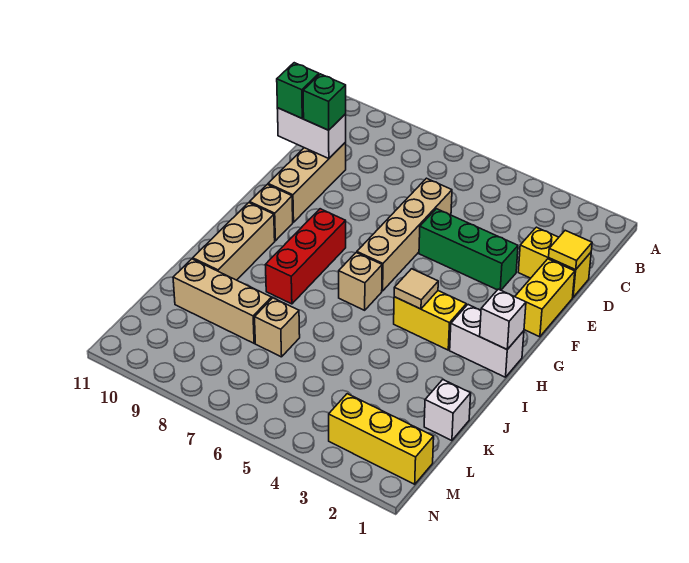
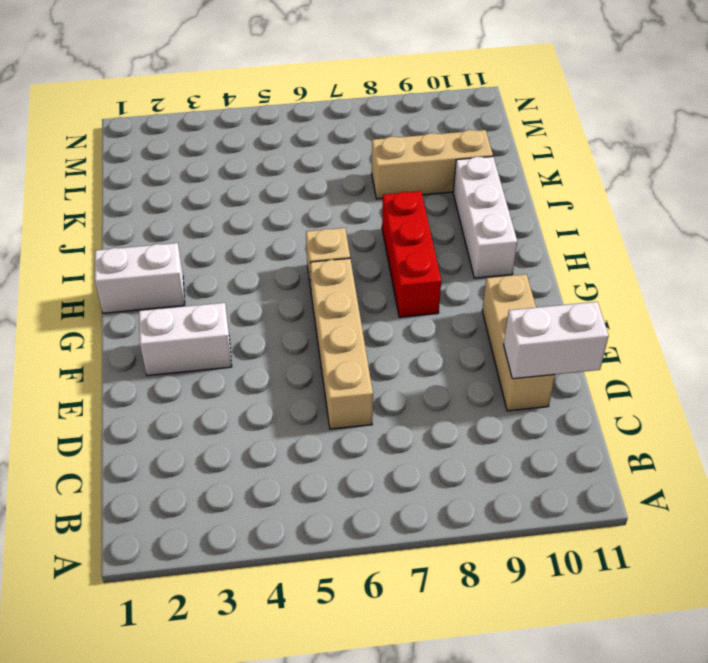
white brick F2:F3 level 1 -> none
white brick H10:J10 level 1 -> tan brick H10:J10 level 1
none -> yellow brick D1:D2 level 1
none -> yellow brick E1:F1 level 1
none -> green brick E3:E5 level 1

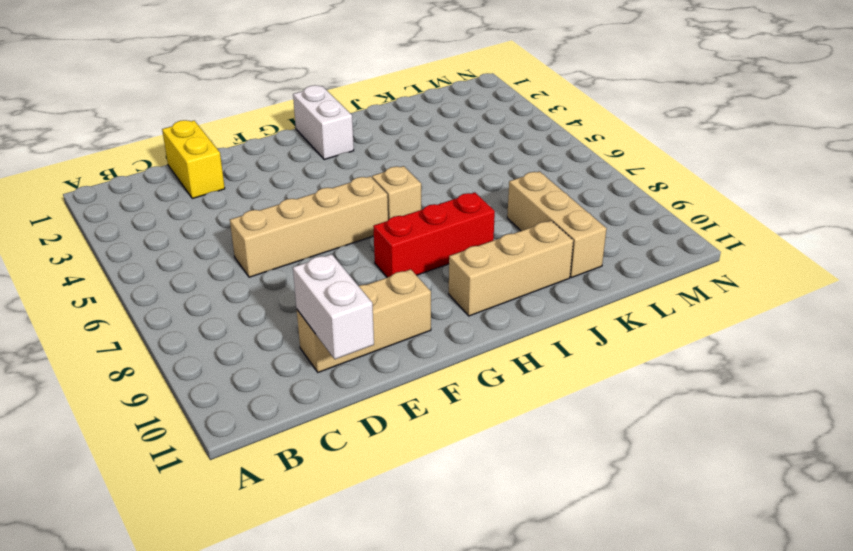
none -> yellow brick E1:F1 level 1
none -> green brick E3:E5 level 1
none -> tan brick G10 level 1

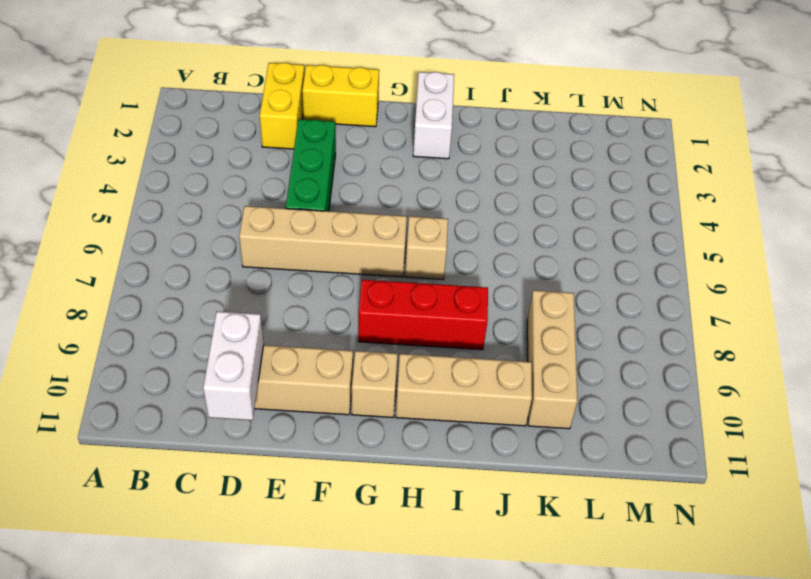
none -> yellow brick H3:H4 level 1
none -> white brick K1 level 1
none -> tan brick K7 level 1

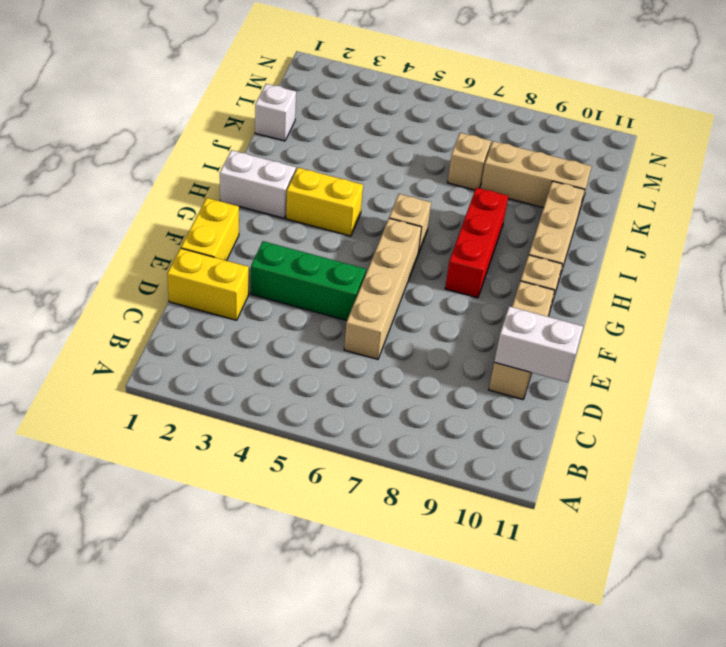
none -> yellow brick M1:M3 level 1
none -> yellow tile D1 level 2
none -> white brick H1 level 2

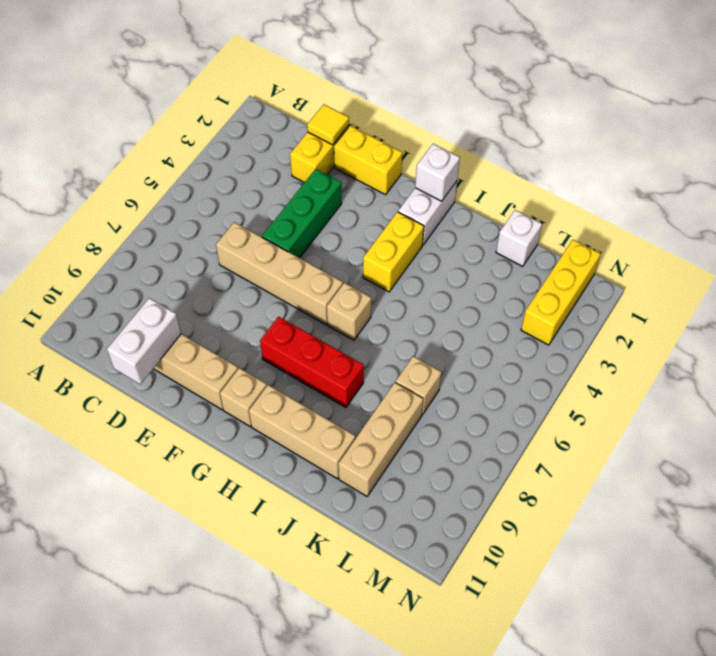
none -> tan tile H4 level 2
none -> green brick D10 level 3
none -> green brick D11 level 3

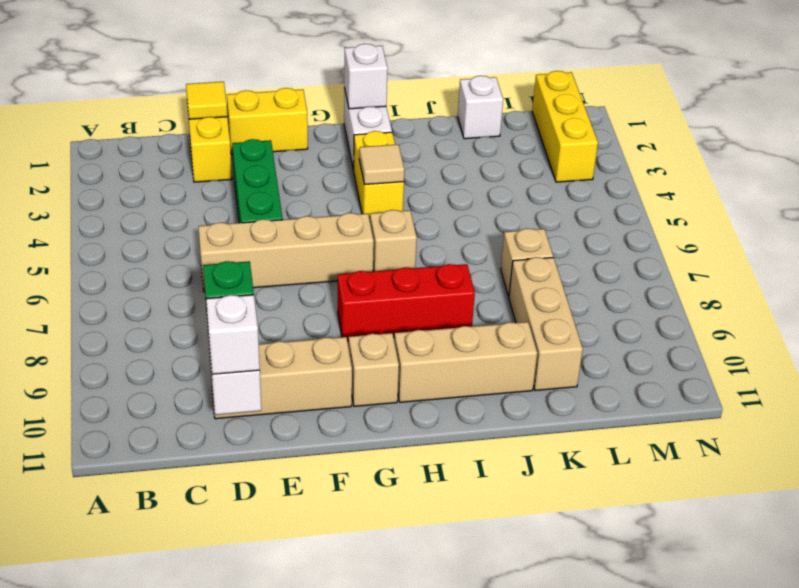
white brick D11 level 3 -> green brick D11 level 3

